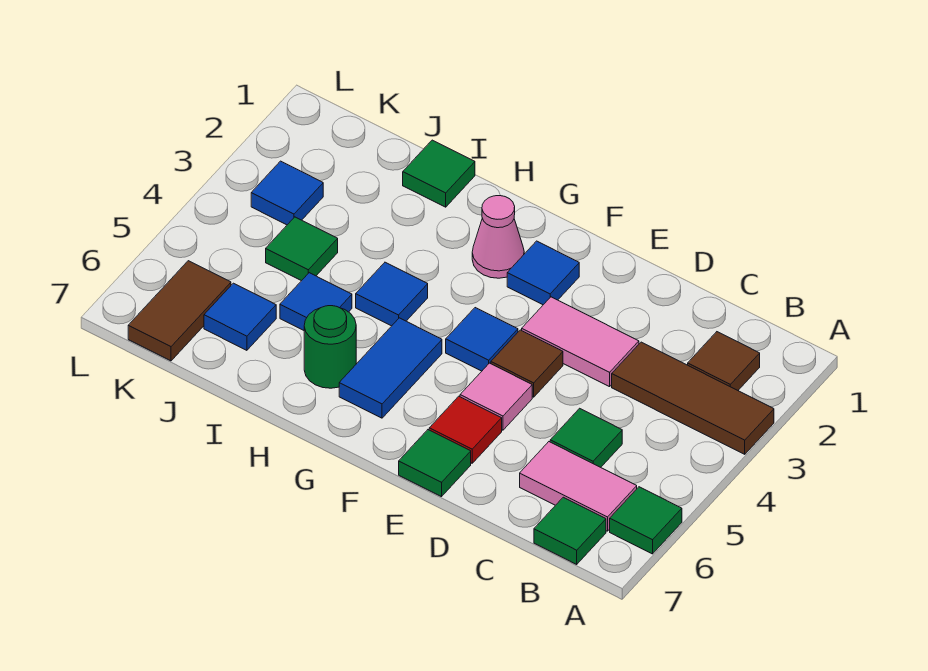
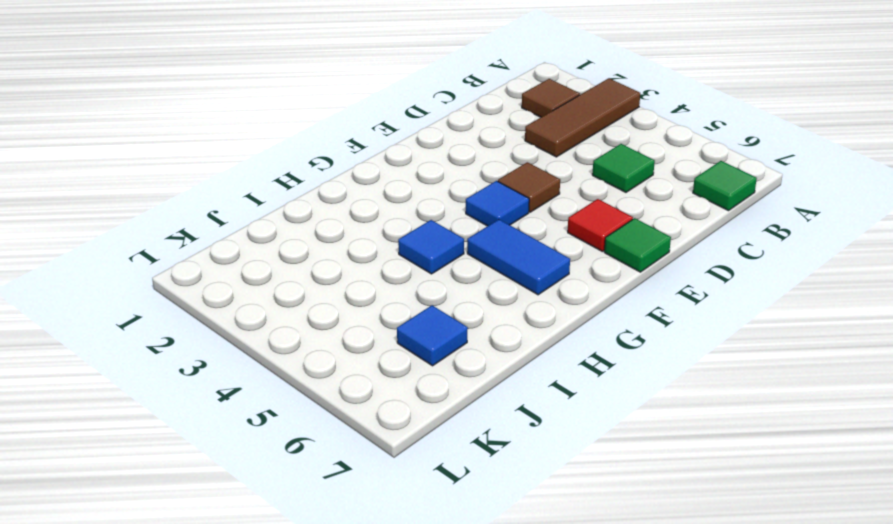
none -> green tile A6 level 1
none -> pink tile B6:C6 level 1
none -> pink tile D3:E3 level 1

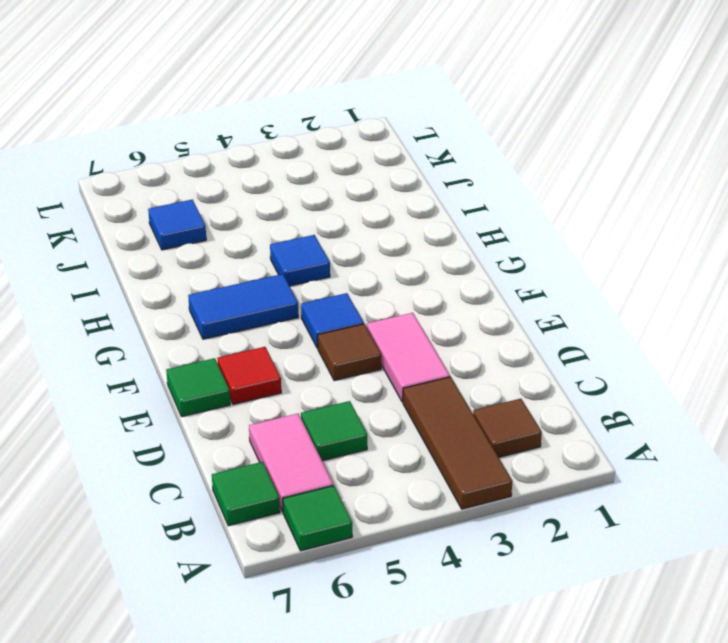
none -> pink tile E5 level 1
none -> blue tile F2 level 1
none -> pink cone G2 level 1

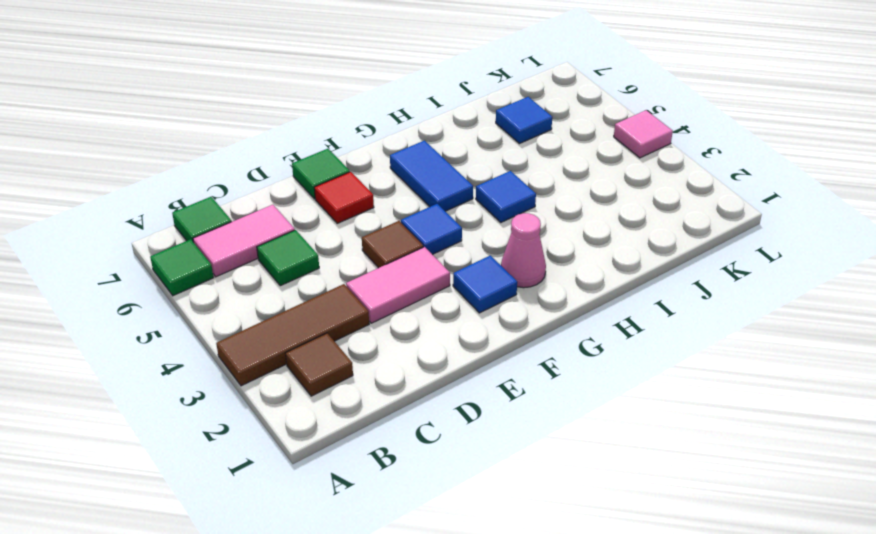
pink tile L4 level 1 -> pink tile E5 level 1
none -> green round brick H6 level 1
none -> green tile I1 level 1
none -> blue tile I5 level 1

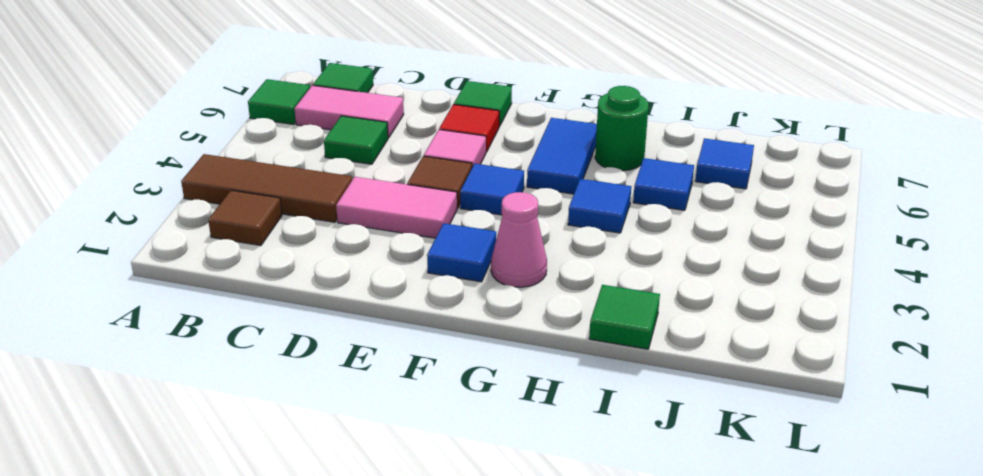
none -> green tile J4 level 1
none -> blue tile K3 level 1
none -> brown tile K6:K7 level 1

